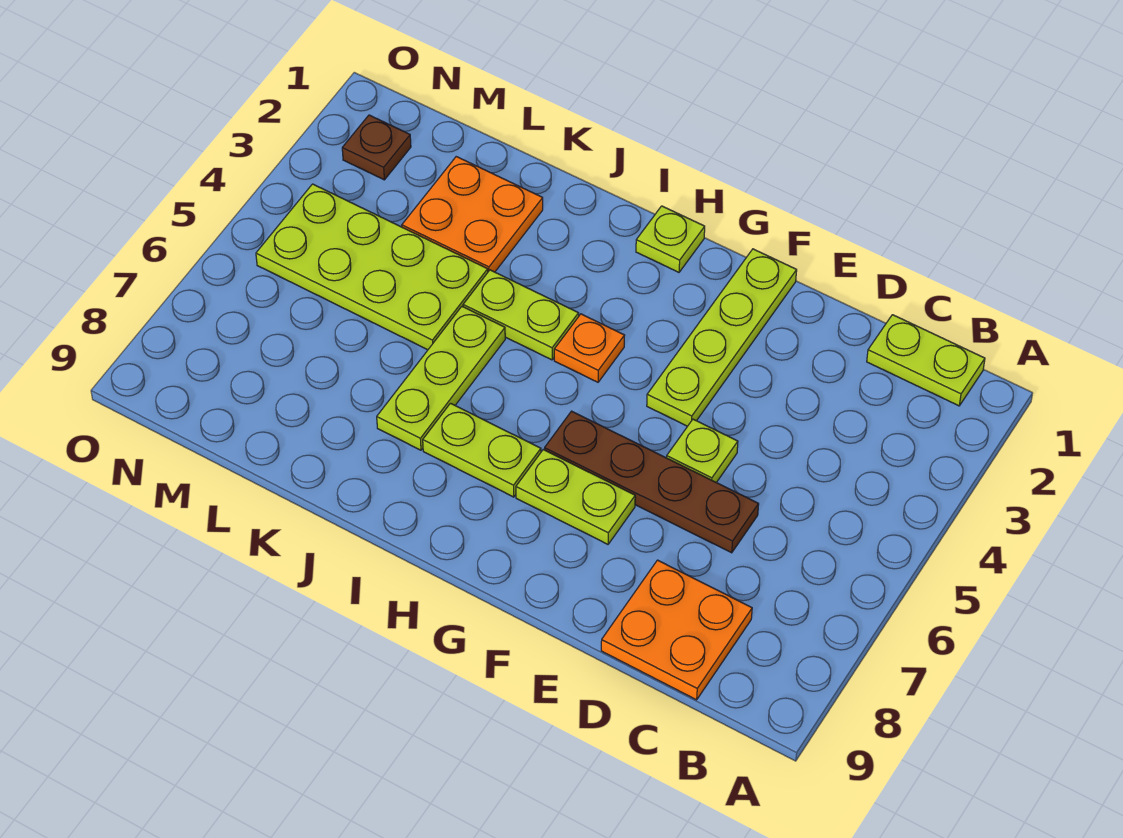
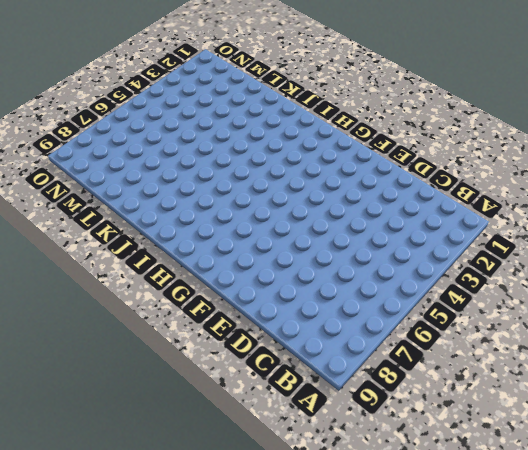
none -> lime plate B1:C1 level 1
none -> orange plate C8:D9 level 1
none -> brown plate D6:G6 level 1

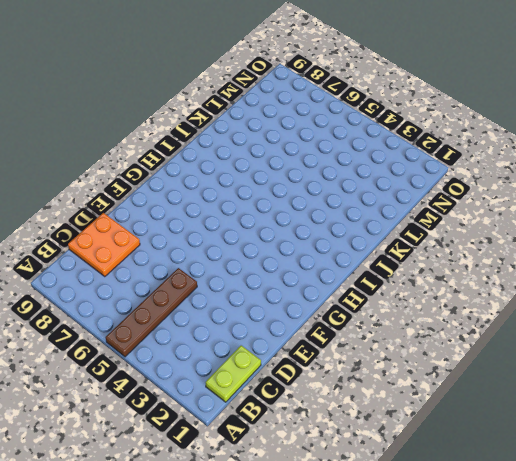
brown plate A5:D5 level 1 -> brown plate D6:G6 level 1
none -> lime plate E5 level 1
none -> lime plate F1:F4 level 1
none -> lime plate F7:G7 level 1

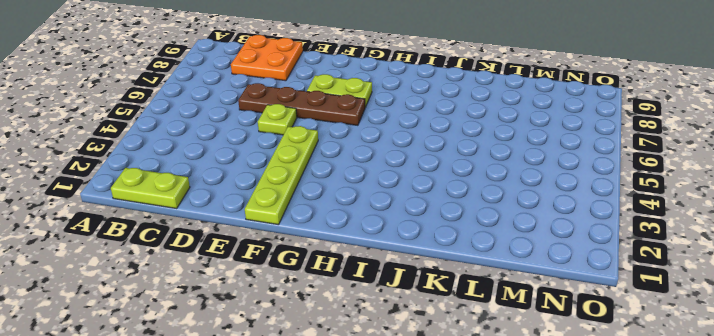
none -> lime plate H1 level 1
none -> orange plate H4 level 1
none -> lime plate H7:I7 level 1

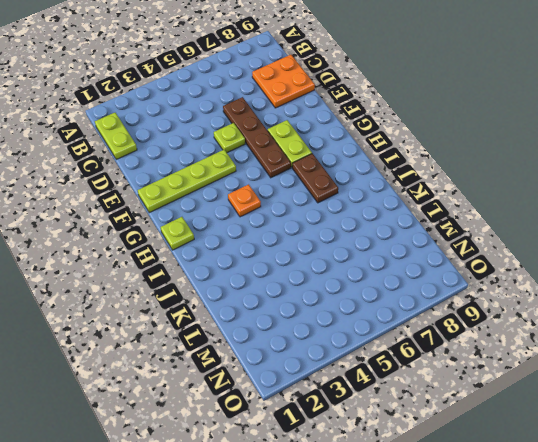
brown plate H7:I7 level 1 -> lime plate H7:I7 level 1
none -> lime plate I4:J4 level 1
none -> lime plate J5:J7 level 1
none -> orange plate K2:L3 level 1

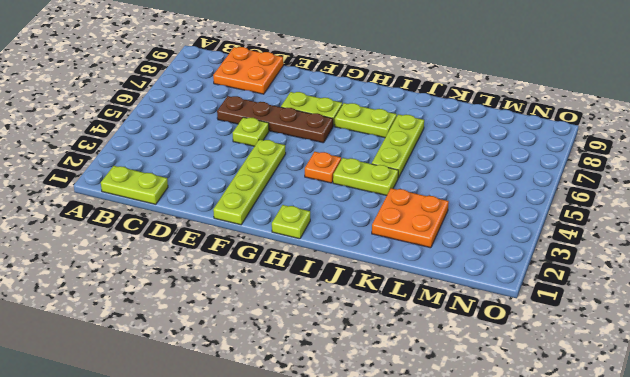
none -> lime plate K4:N5 level 1
none -> brown plate N2 level 1

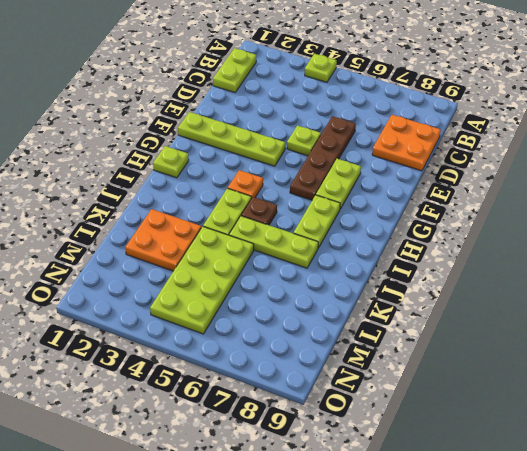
lime plate A4 level 1 -> none
brown plate I5 level 1 -> brown plate N2 level 1

